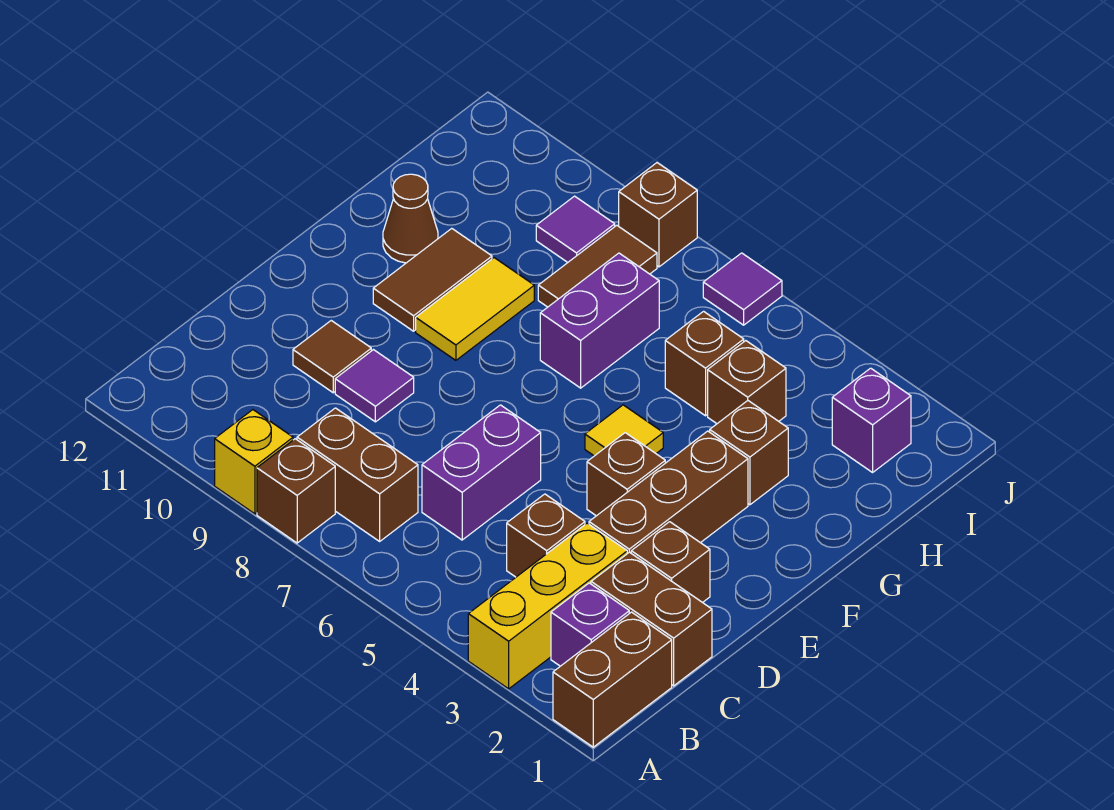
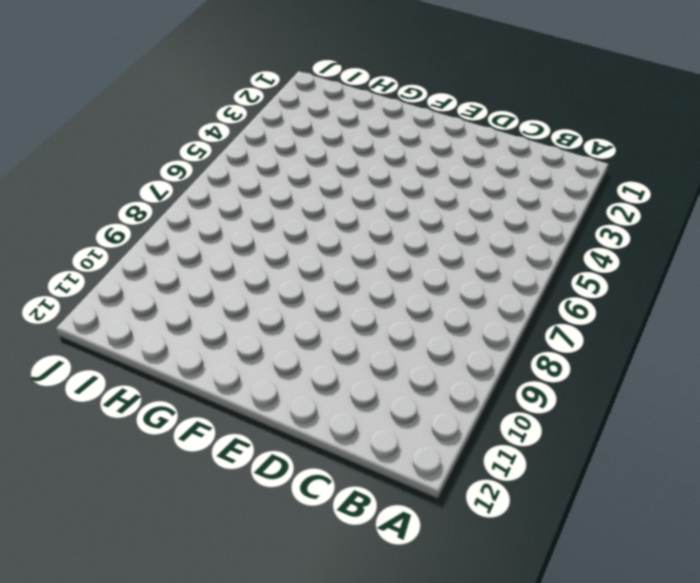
none -> brown brick A1:B1 level 1
none -> yellow brick A3:C3 level 1
none -> brown brick A8 level 1

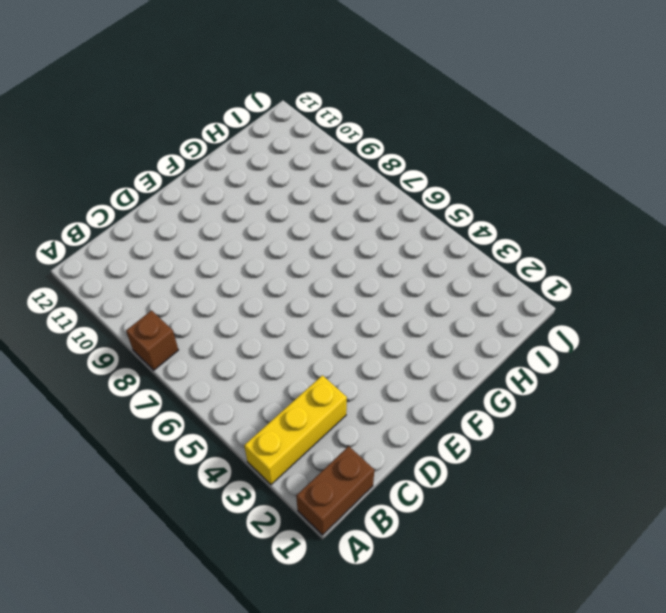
none -> yellow brick A9 level 1
none -> purple brick B2 level 1
none -> brown brick B7:B8 level 1

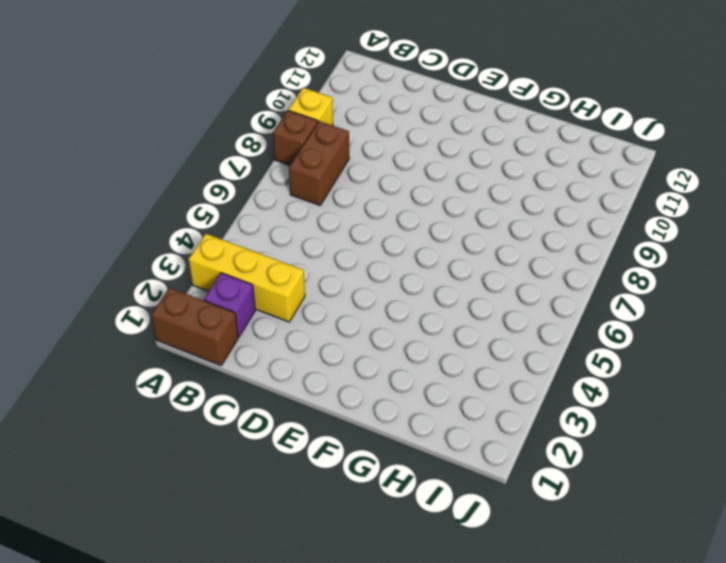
none -> brown brick C1:C2 level 1
none -> brown brick C4 level 1
none -> purple brick C6:D6 level 1

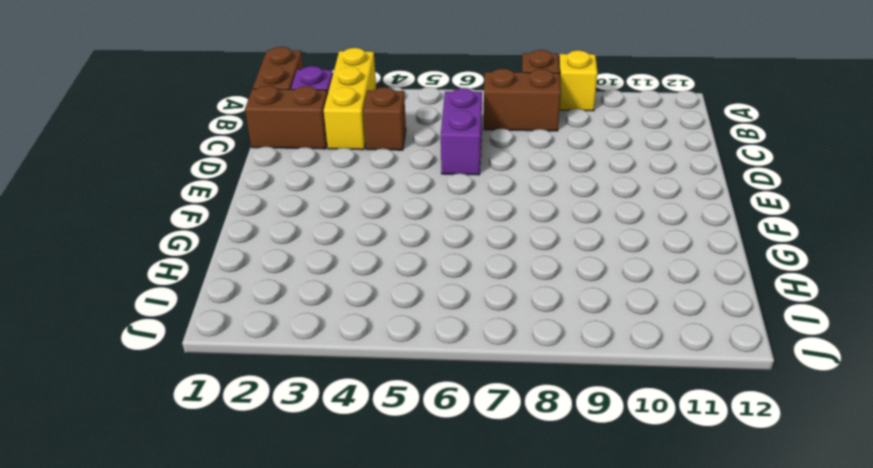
none -> brown brick D2 level 1
none -> brown brick D3:F3 level 1
none -> purple tile D9 level 1

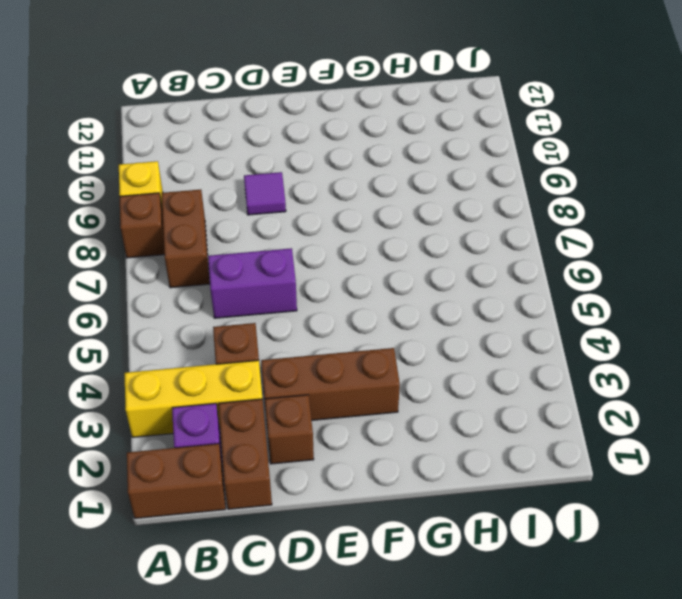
none -> brown tile D10 level 1
none -> brown brick E4 level 1
none -> yellow tile F5 level 1

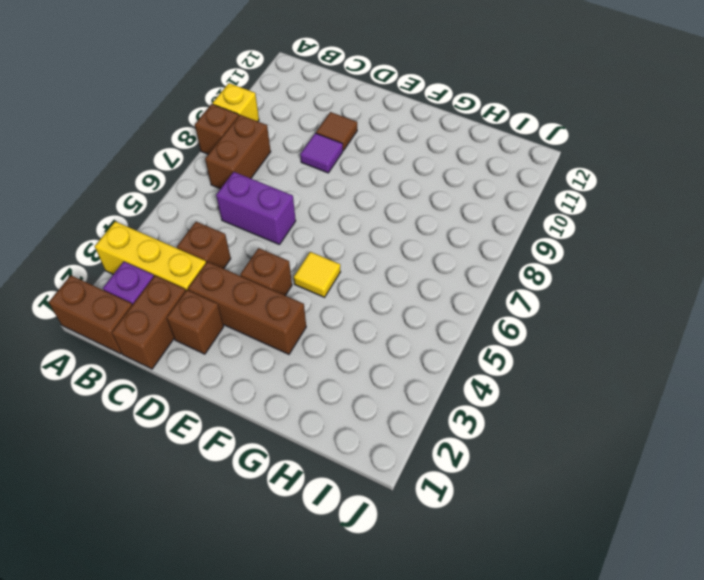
none -> yellow tile F9:G9 level 1
none -> brown tile F10:G10 level 1
none -> brown brick G3 level 1

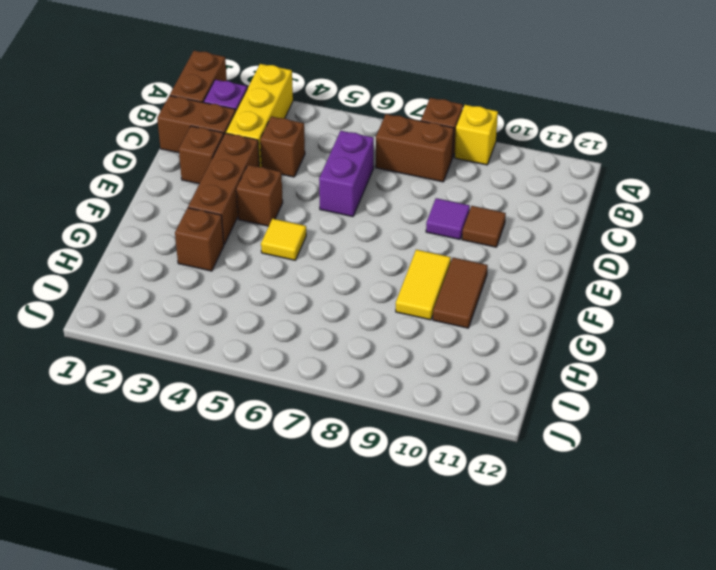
none -> purple brick G7:H7 level 1
none -> brown cone G11 level 1
none -> brown brick H4 level 1

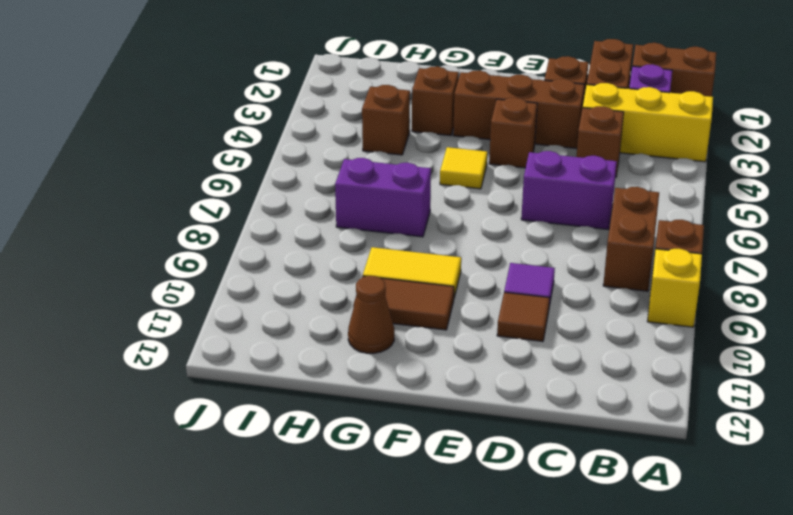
none -> brown brick H5 level 1
none -> brown tile H8:I8 level 1
none -> purple brick I2 level 1

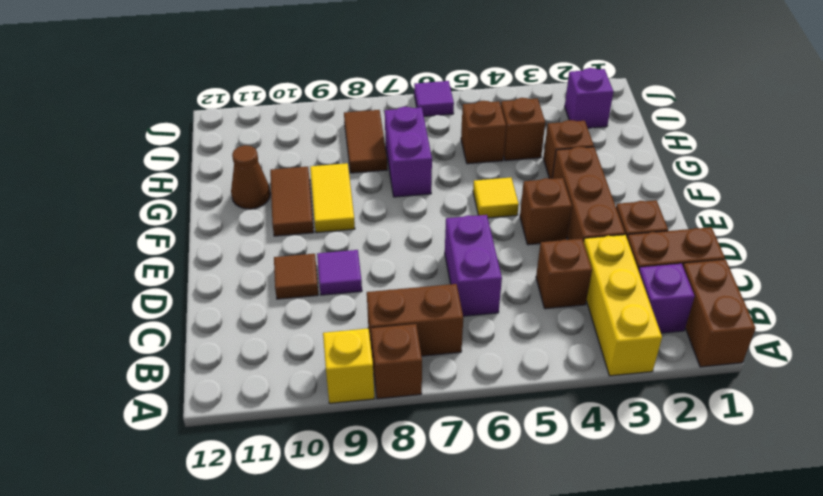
none -> purple tile I9 level 1
none -> brown brick J8 level 1

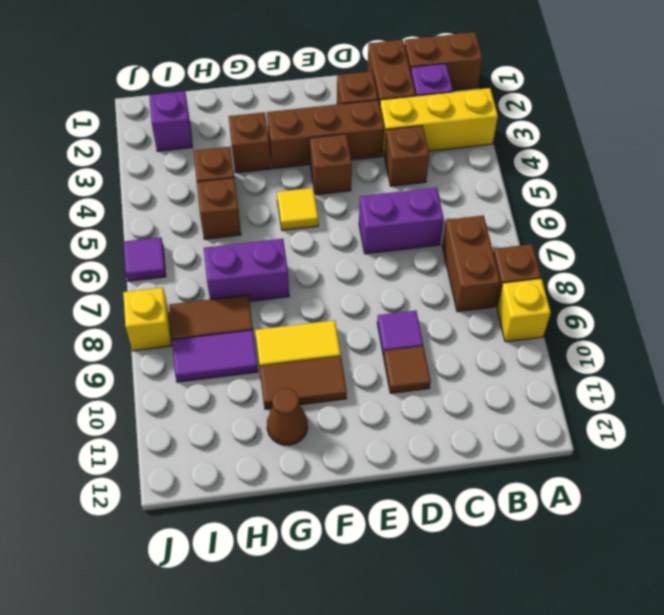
purple tile H9:I9 level 1 -> purple tile I9 level 1
yellow brick J8 level 1 -> brown brick J8 level 1

